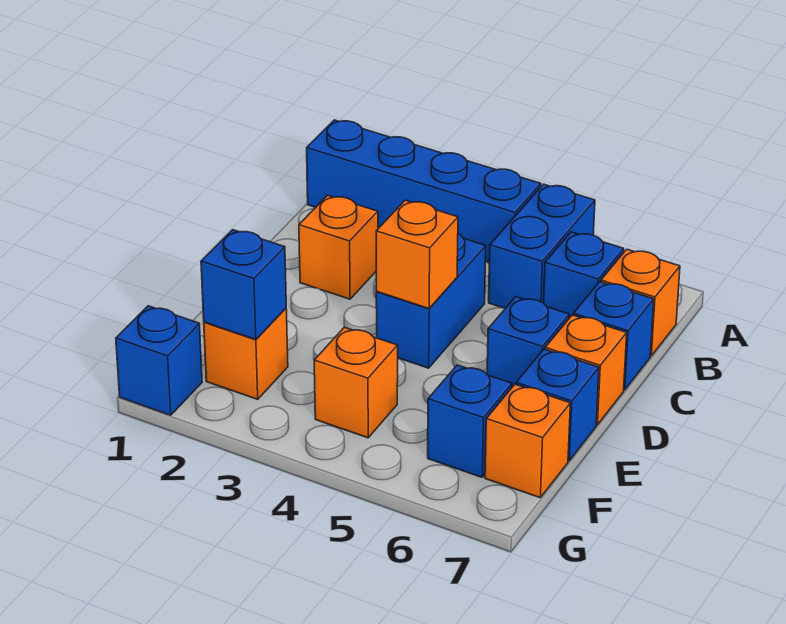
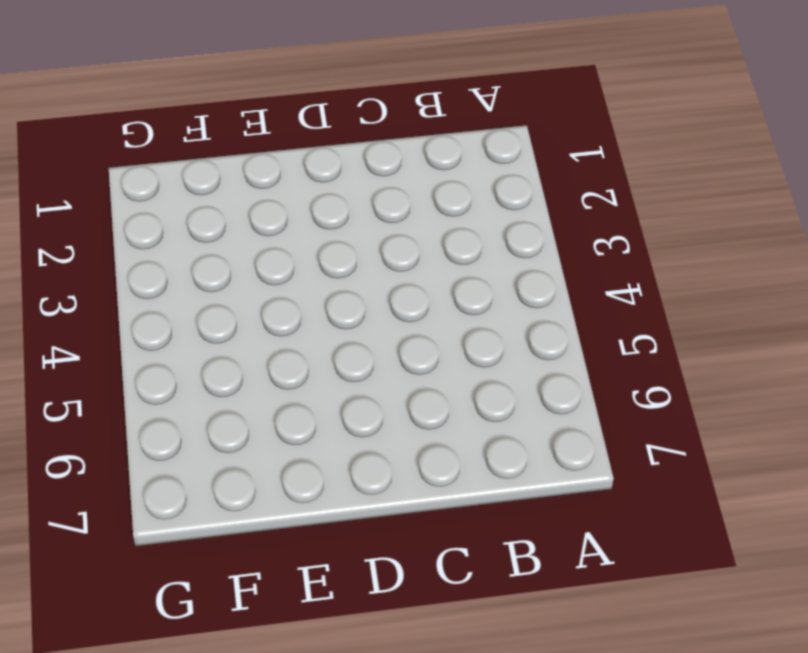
none -> blue brick A1:A4 level 1
none -> blue brick A5:B5 level 1
none -> blue brick B6 level 1

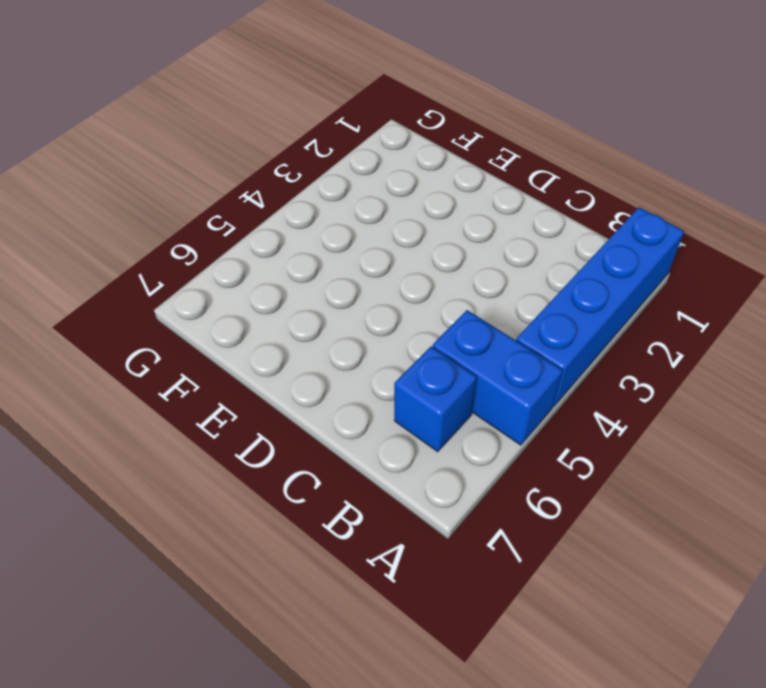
none -> orange brick B7 level 1
none -> orange brick C2 level 1
none -> blue brick C4:D4 level 1

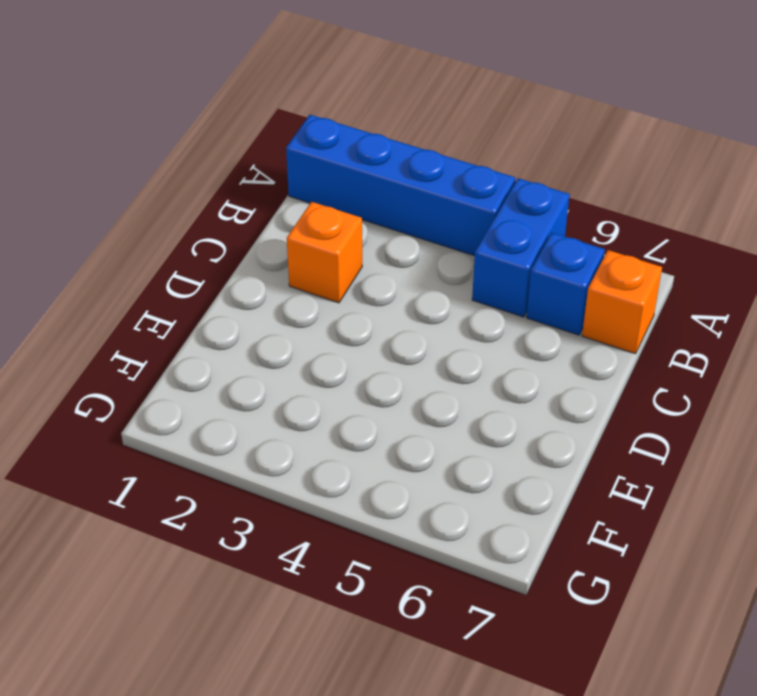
none -> blue brick C4:D4 level 1
none -> blue brick C7 level 1
none -> blue brick D6 level 1

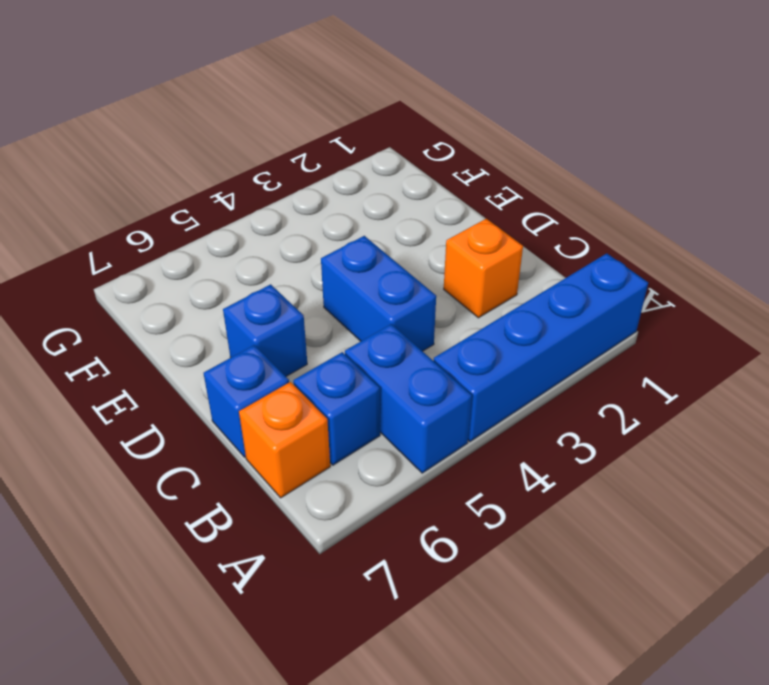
none -> orange brick D7 level 1
none -> blue brick E7 level 1
none -> orange brick F2 level 1

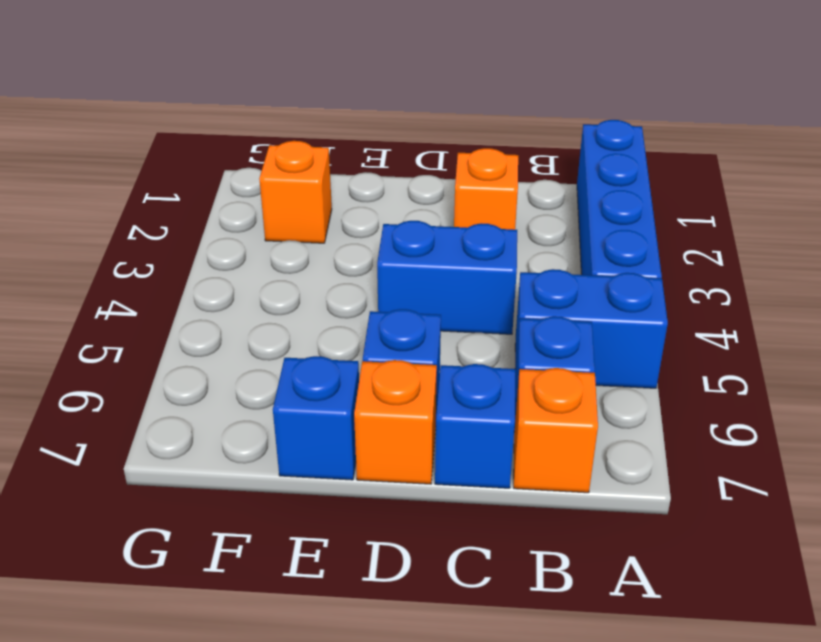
none -> orange brick F4 level 1
none -> blue brick F6 level 1
none -> orange brick F7 level 1

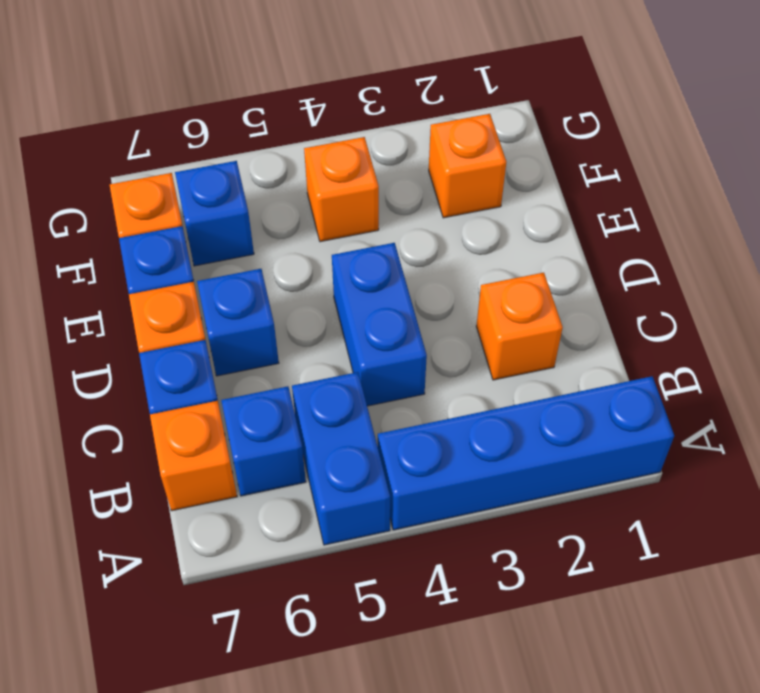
none -> blue brick G1 level 1
none -> orange brick D4 level 2
none -> blue brick F2 level 2

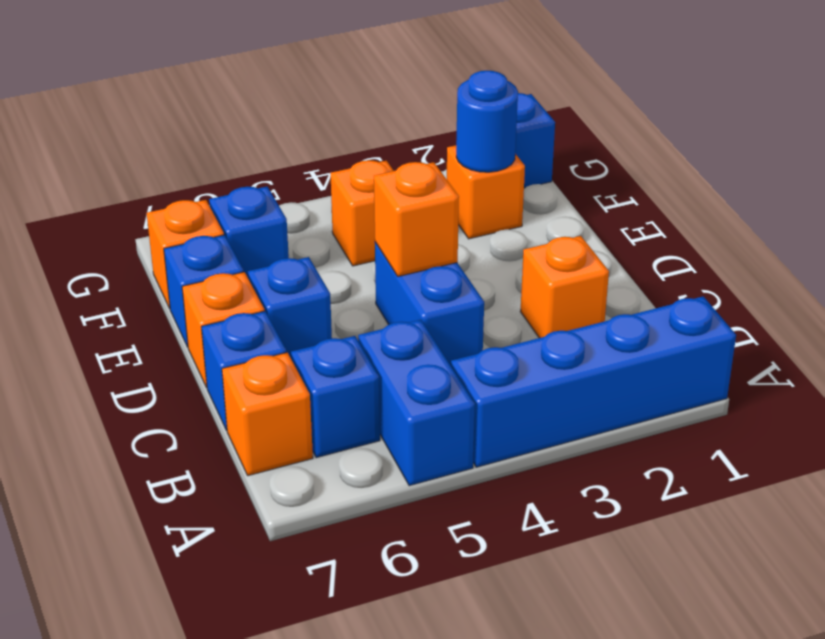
blue round brick F2 level 2 -> blue brick F2 level 2

